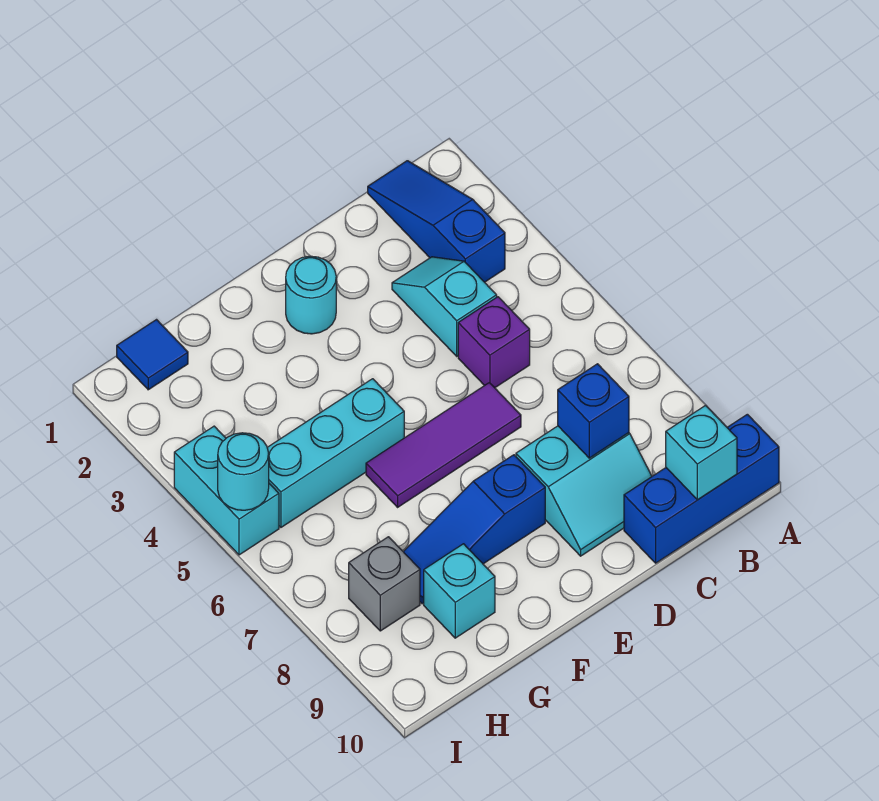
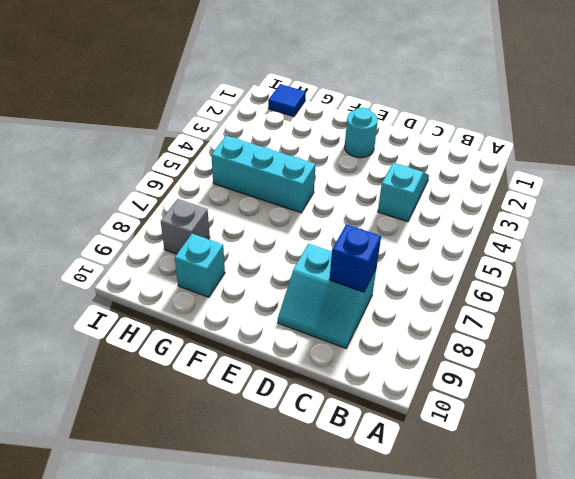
none -> blue brick A10:C10 level 1
none -> blue slope B1:B3 level 1 top 3
none -> purple brick C5 level 1

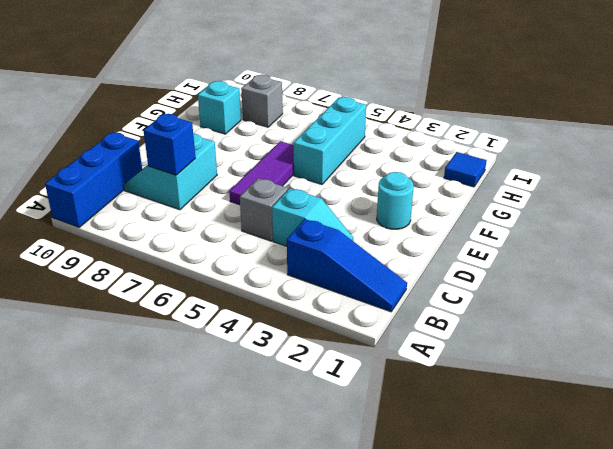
grey brick C5 level 1 -> purple brick C5 level 1
none -> blue slope E8:G8 level 1 top E
none -> cyan brick I4:I5 level 1
none -> cyan brick B10 level 2

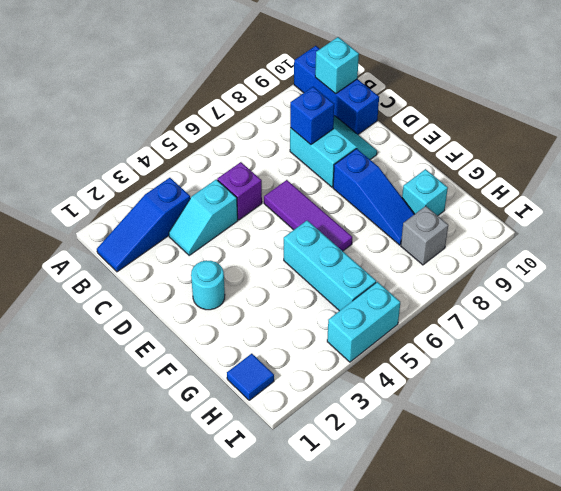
none -> cyan round brick I5 level 2

